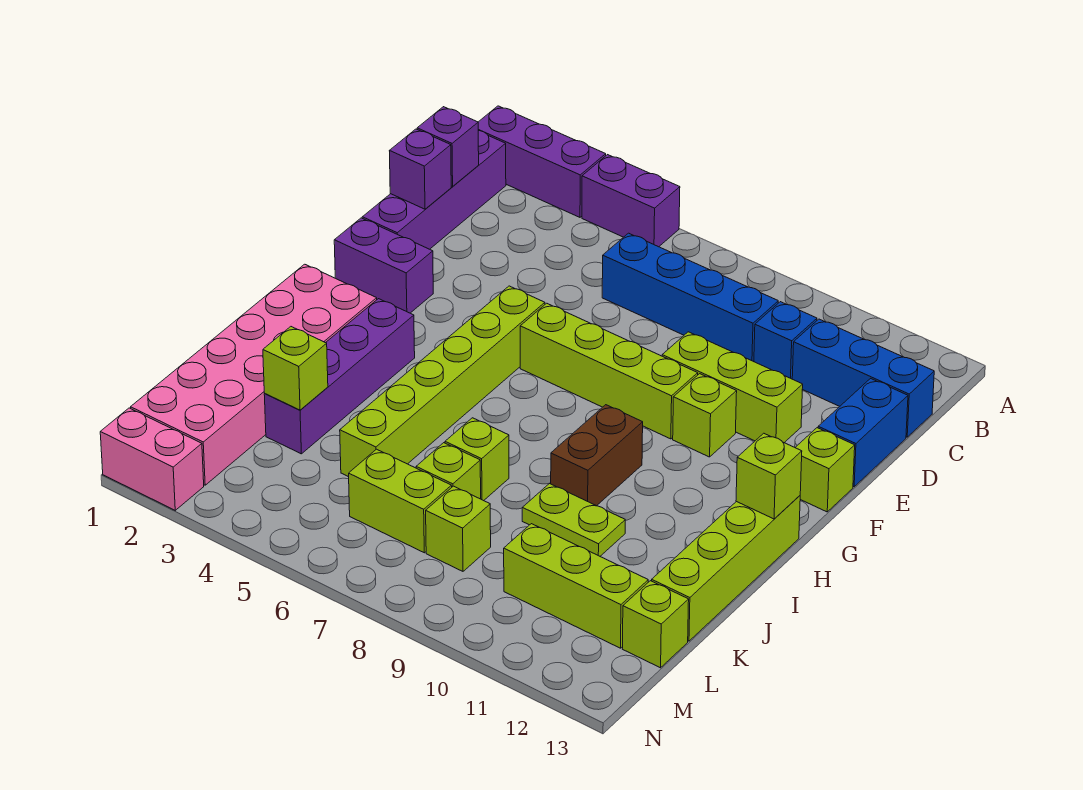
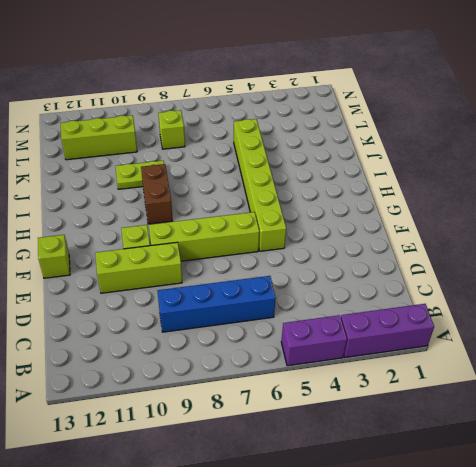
none -> purple brick B1:E1 level 1
none -> blue brick C10 level 1
none -> blue brick C11:C13 level 1

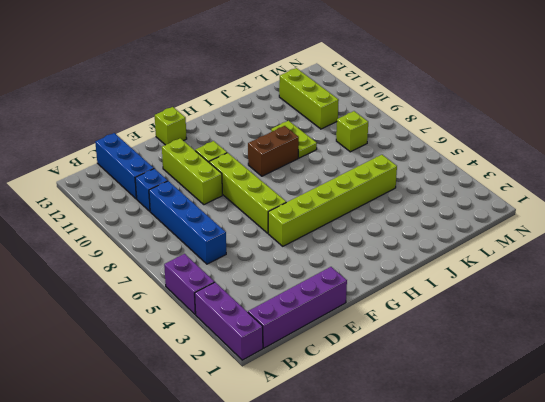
none -> blue brick D13:E13 level 1
none -> purple brick F1:F2 level 1
none -> pink brick H1:M2 level 1

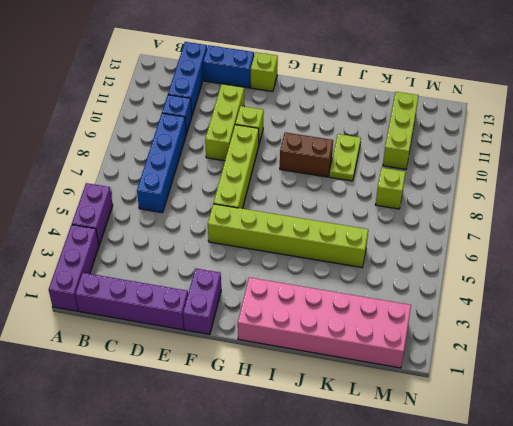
none -> purple brick H3:K3 level 1
none -> lime brick H13:K13 level 1
none -> lime brick J7 level 1

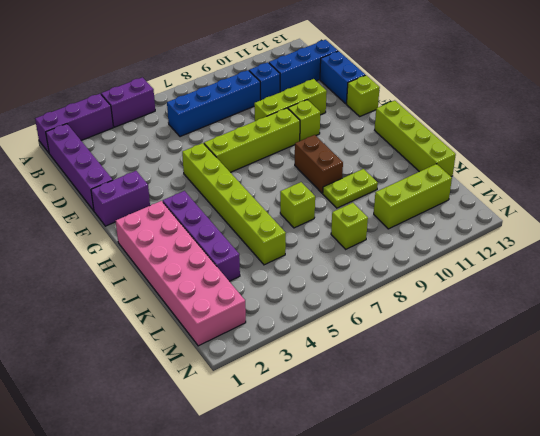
none -> lime brick K7 level 1
none -> lime brick L6:L7 level 1
none -> lime brick L13 level 1

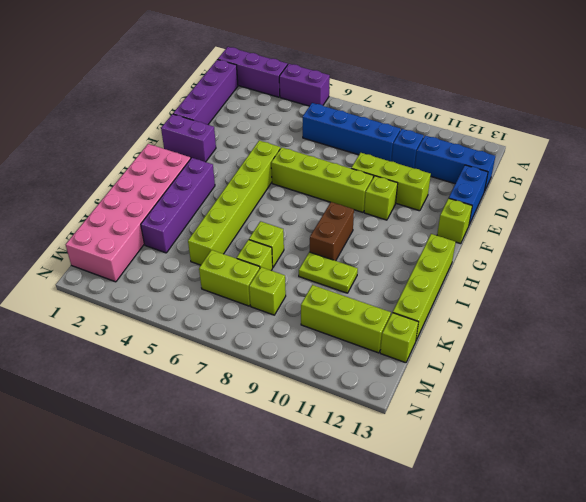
none -> pink brick N1:N2 level 1
none -> purple brick C1 level 2
none -> purple brick D1 level 2

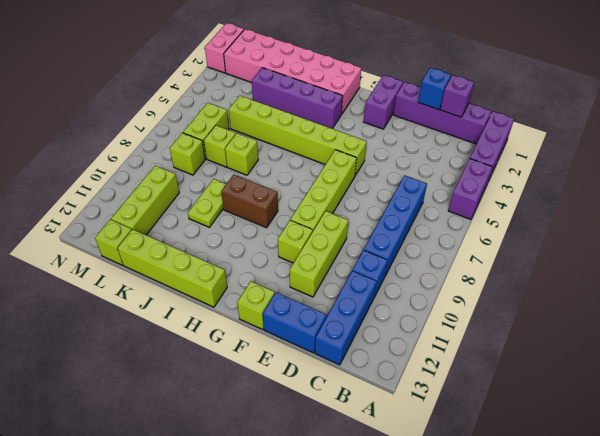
blue brick D1 level 2 -> purple brick D1 level 2
none -> lime brick H13 level 2
none -> lime brick K3 level 2

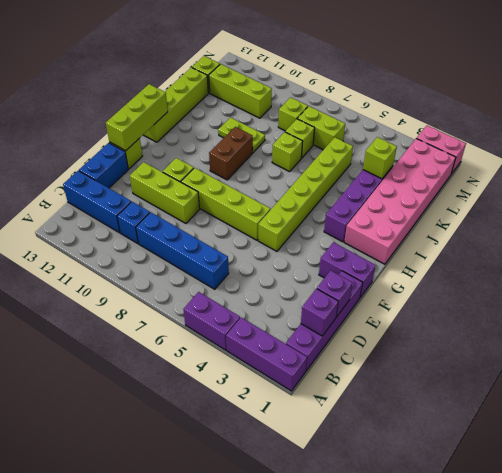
lime brick F13:H13 level 2 -> lime brick H13 level 2

